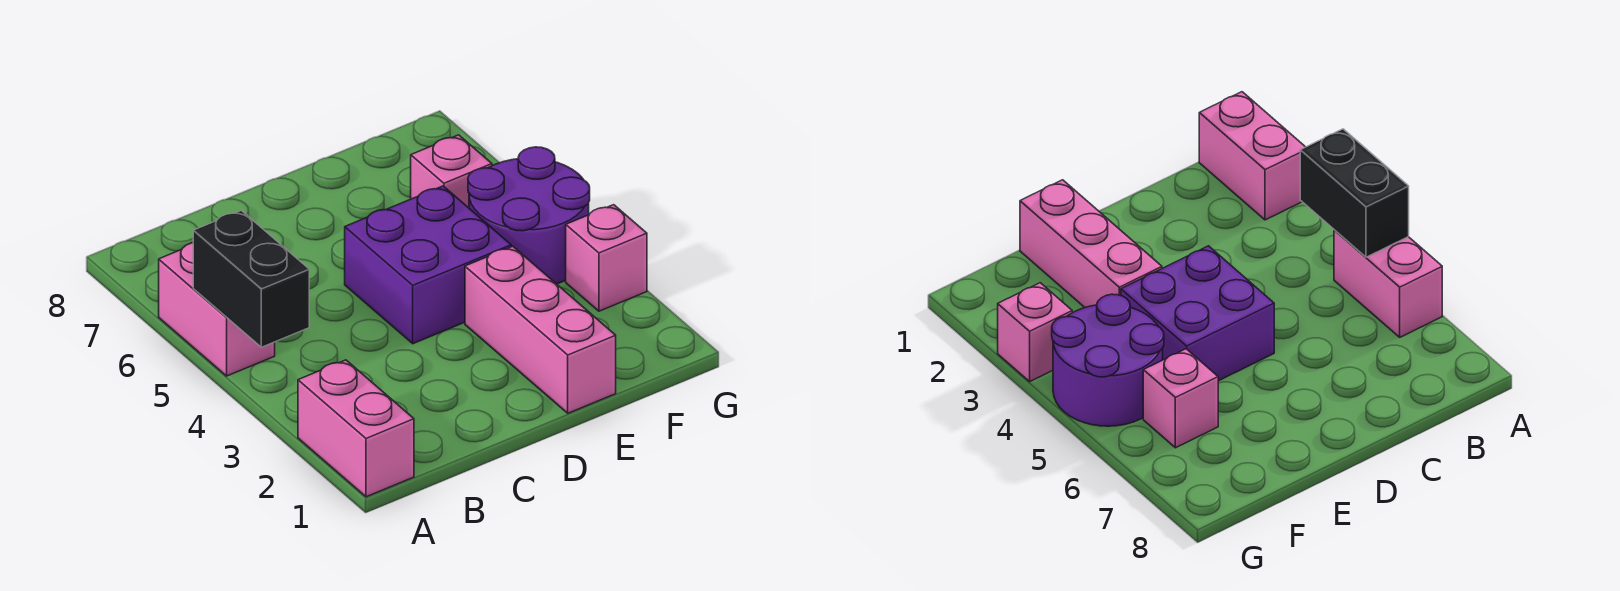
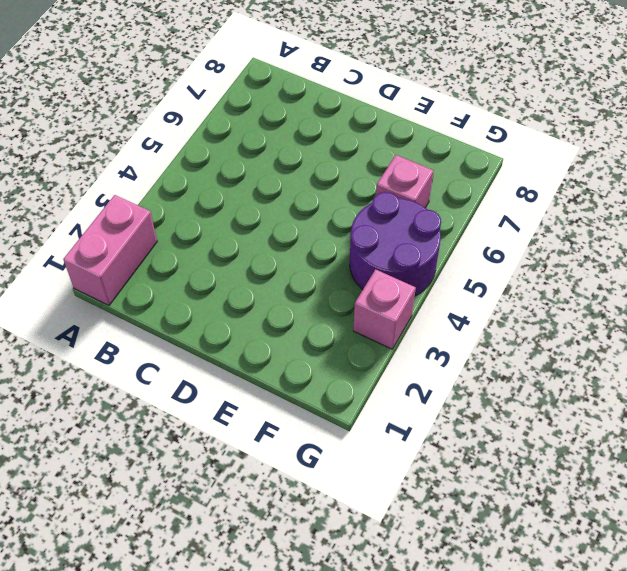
none -> pink brick A5:A6 level 1
none -> purple brick D4:E5 level 1

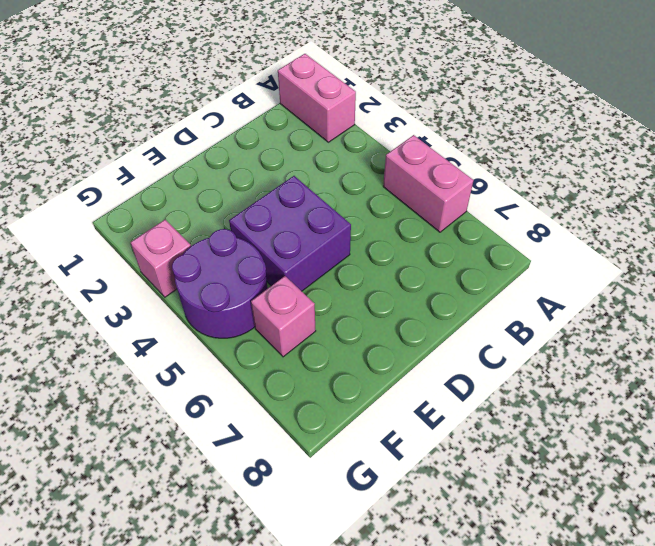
none -> pink brick E1:E3 level 1
none -> black brick A4:A5 level 2

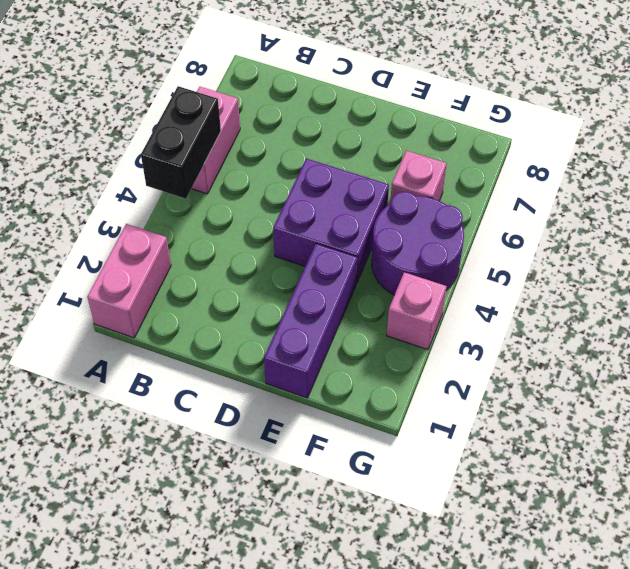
purple brick E1:E3 level 1 -> pink brick E1:E3 level 1

